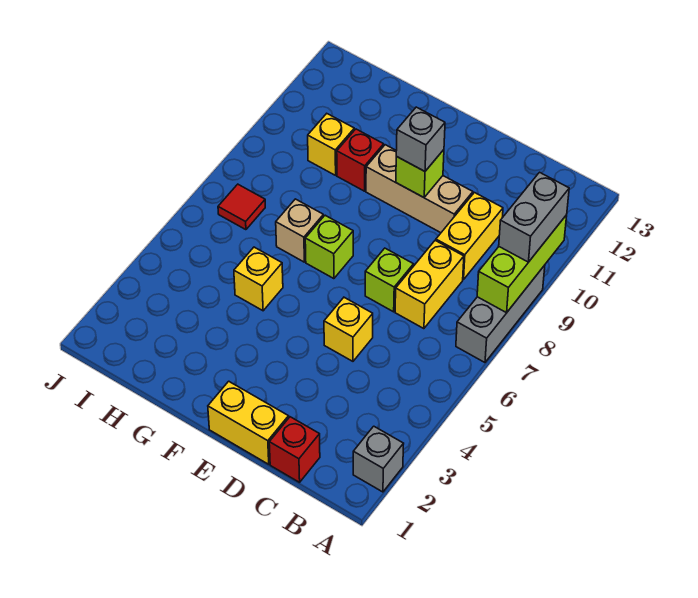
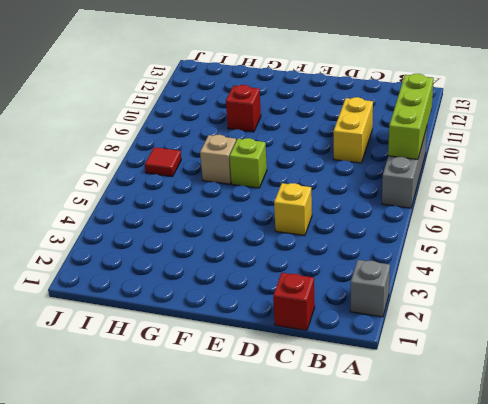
none -> yellow brick C7:C8 level 1
none -> yellow brick D1:E1 level 1
none -> lime brick D7 level 1

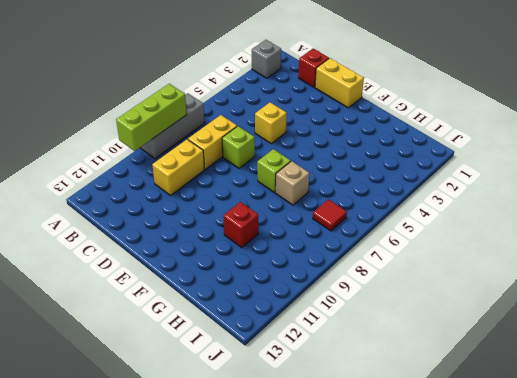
none -> tan brick D10:F10 level 1
none -> yellow brick G5 level 1
none -> yellow brick H10 level 1

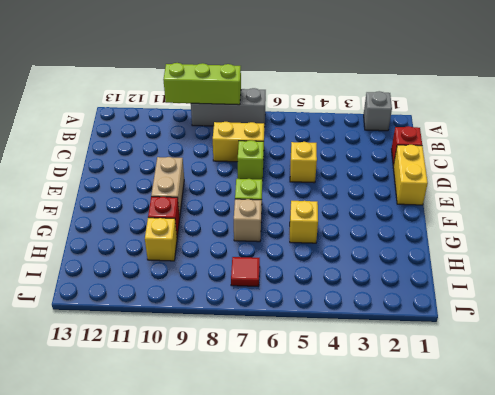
tan brick E10:F10 level 1 -> tan brick D10:F10 level 1
none -> yellow brick C9:C10 level 1
none -> lime brick E10 level 2
none -> grey brick A9:A10 level 3

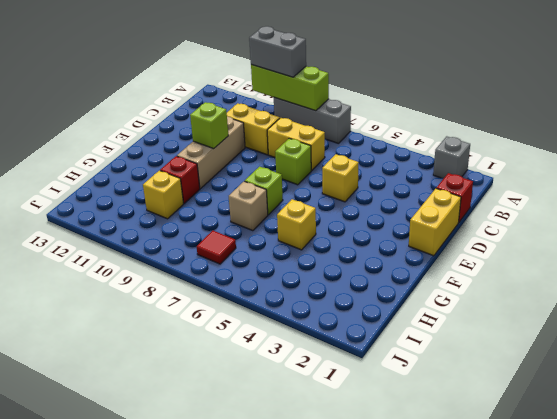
none -> grey brick E10 level 3

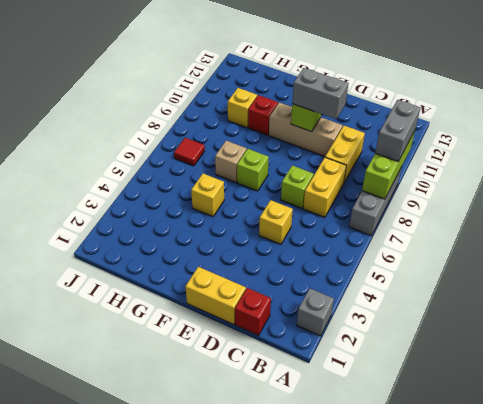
grey brick D10:E10 level 3 -> grey brick E10 level 3

